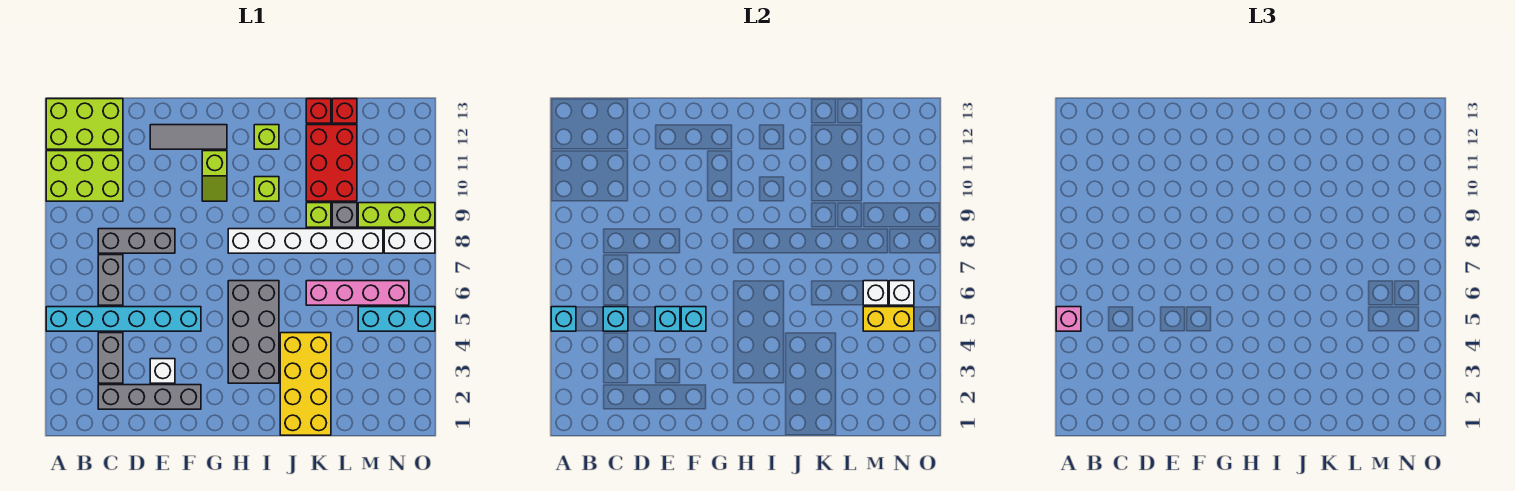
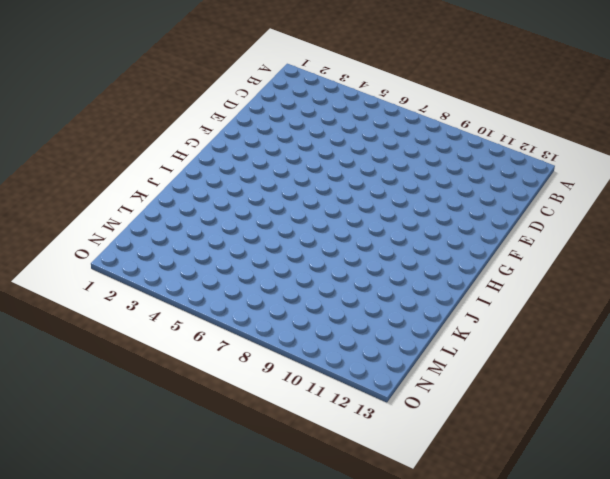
none -> cyan brick A5:F5 level 1
none -> lime brick A10:C11 level 1
none -> lime brick A12:C13 level 1
none -> grey brick C2:F2 level 1

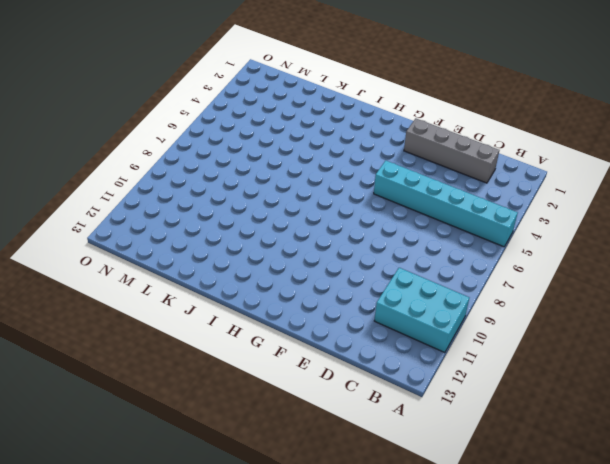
cyan brick A10:C11 level 1 -> lime brick A10:C11 level 1
none -> lime brick A12:C13 level 1
none -> grey brick C3:C4 level 1
none -> grey brick C6:C7 level 1
none -> grey brick C8:E8 level 1

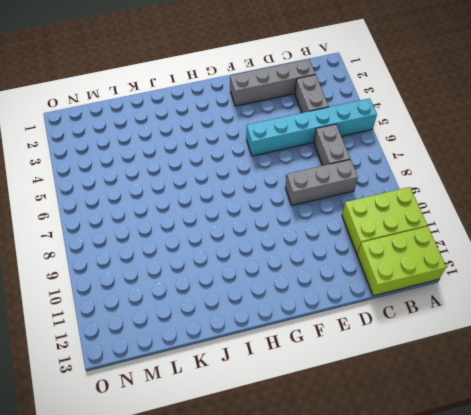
none -> white brick E3 level 1
none -> grey tile E12:G12 level 1
none -> lime slope G10:G11 level 1 top 11
none -> grey brick H3:I6 level 1

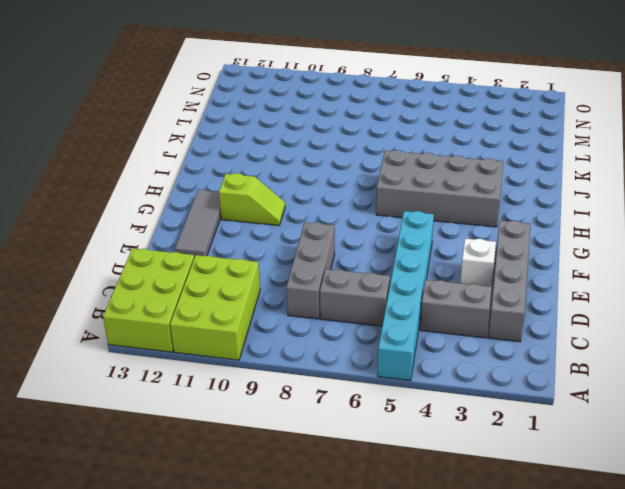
none -> white brick H8:M8 level 1
none -> lime brick I10 level 1
none -> lime brick I12 level 1
none -> yellow brick J1:K4 level 1

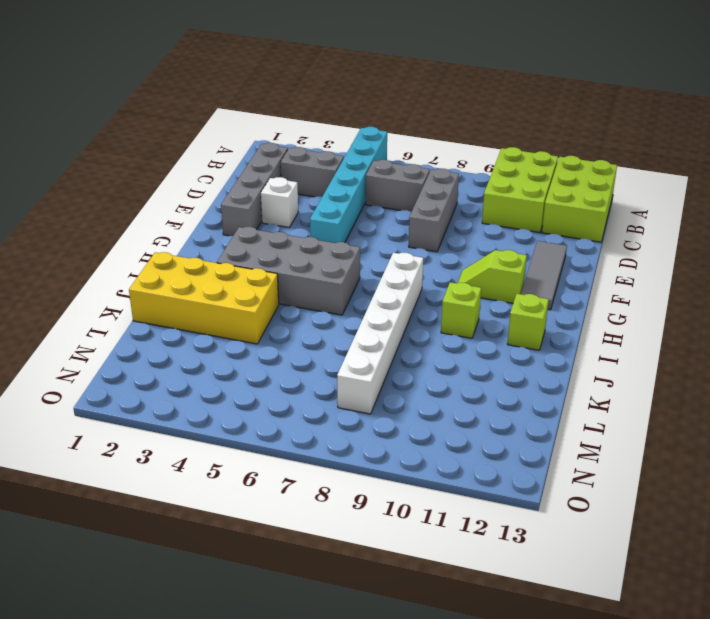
none -> pink brick K6:N6 level 1
none -> lime brick K9 level 1
none -> red brick K10:L12 level 1
none -> red brick K13 level 1

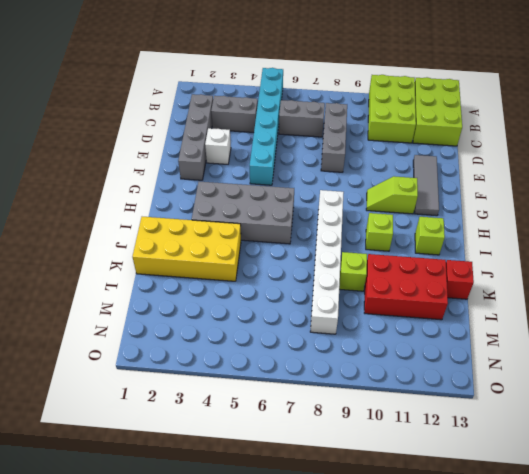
none -> pink brick K6:N6 level 1
none -> grey brick L9 level 1
none -> red brick L13 level 1
none -> cyan brick M5:O5 level 1

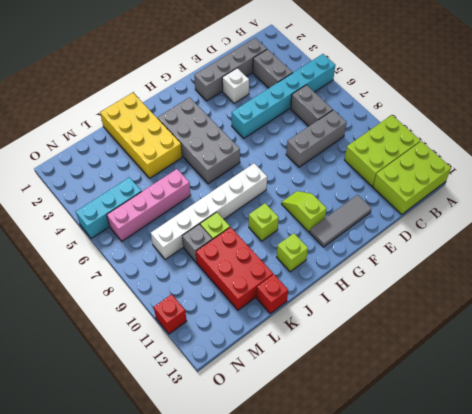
red brick O11 level 1 -> red brick L13 level 1
none -> lime brick M9:O9 level 1
none -> white brick N8:O8 level 1
none -> cyan brick A5 level 2
none -> cyan brick C5 level 2

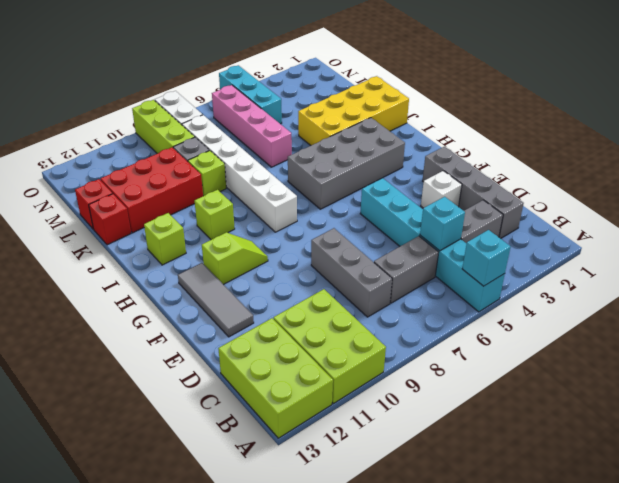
none -> cyan brick E5 level 2
none -> cyan brick F5 level 2
none -> yellow brick M5:N5 level 2
none -> white brick M6 level 2

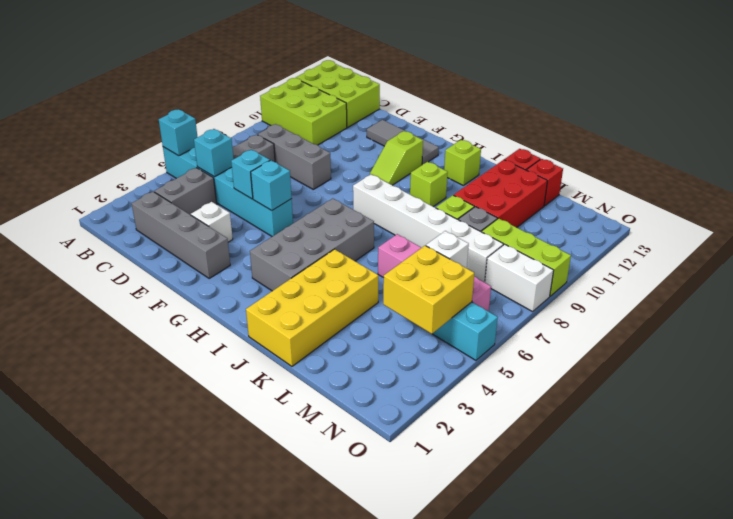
yellow brick M4:N5 level 2 -> yellow brick M5:N5 level 2
none -> white brick N6 level 2
none -> pink brick A5 level 3

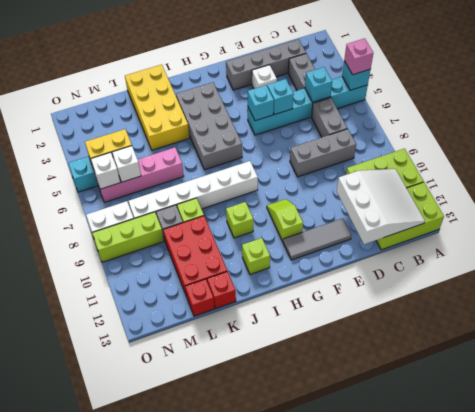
white slope B11:D13 level 2 top D -> none

